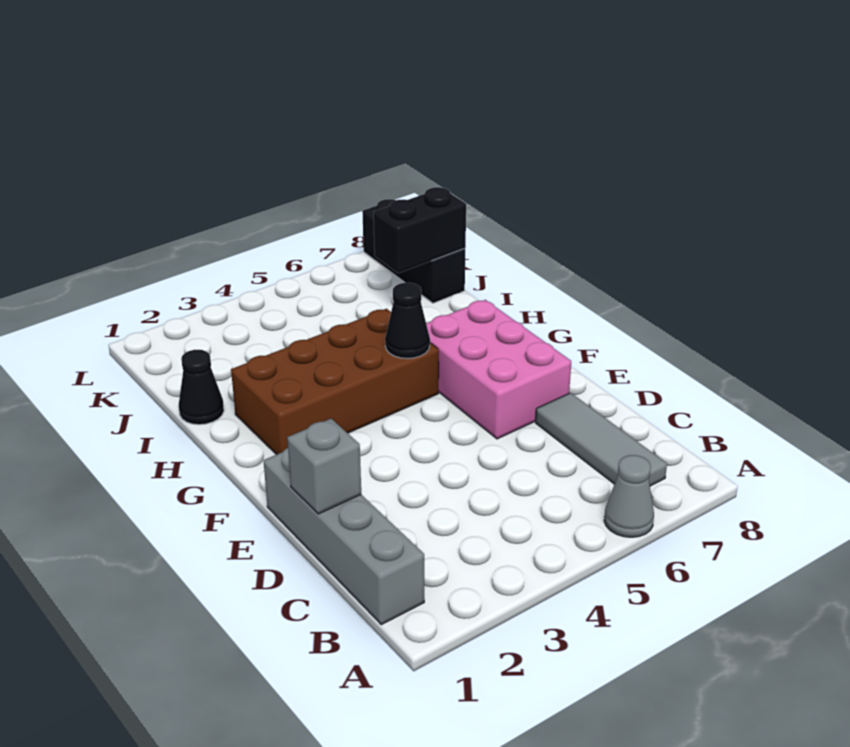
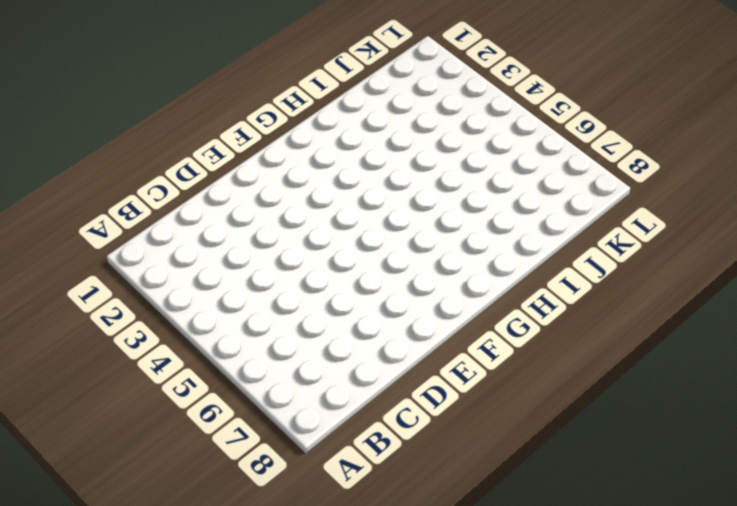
none -> grey cone A6 level 1
none -> grey brick B1:E1 level 1

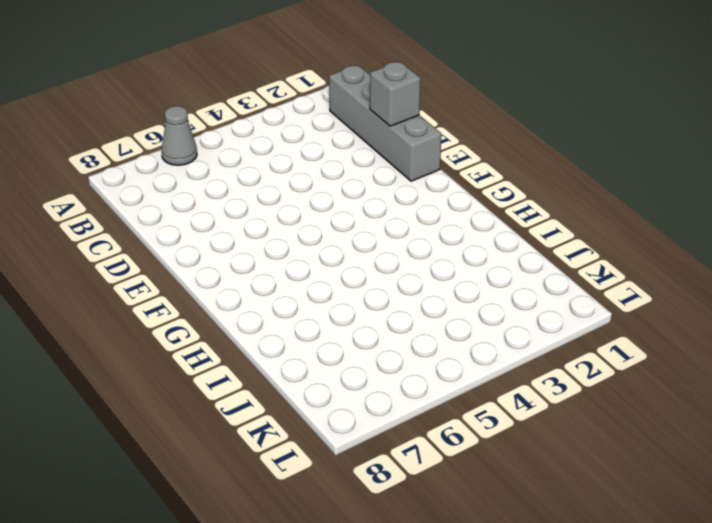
none -> grey tile B7:D7 level 1
none -> pink brick E6:G7 level 1

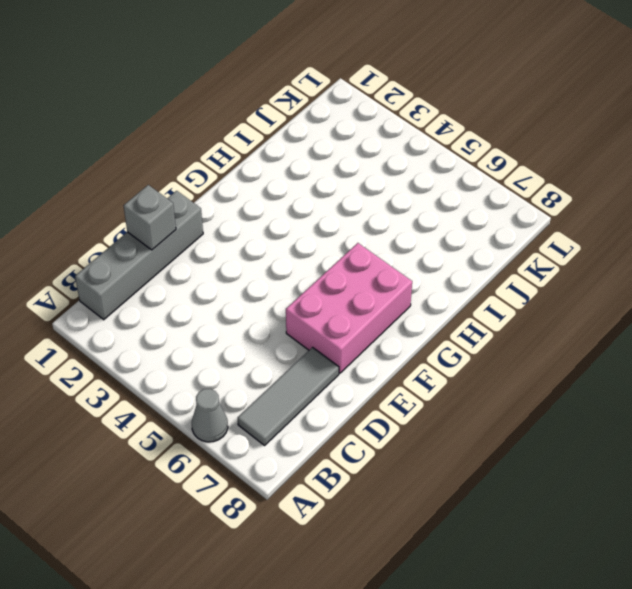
none -> brown brick G2:H5 level 1
none -> black cone I1 level 1

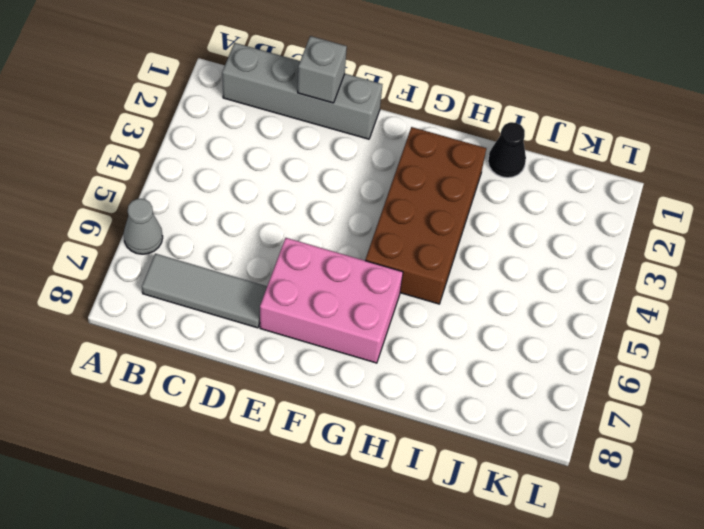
none -> black brick J8:L8 level 1
none -> black cone G5 level 2

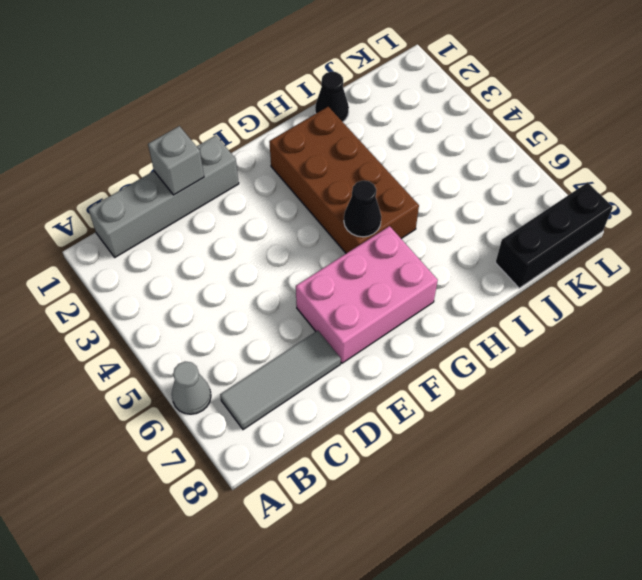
none -> black brick J7:J8 level 2

